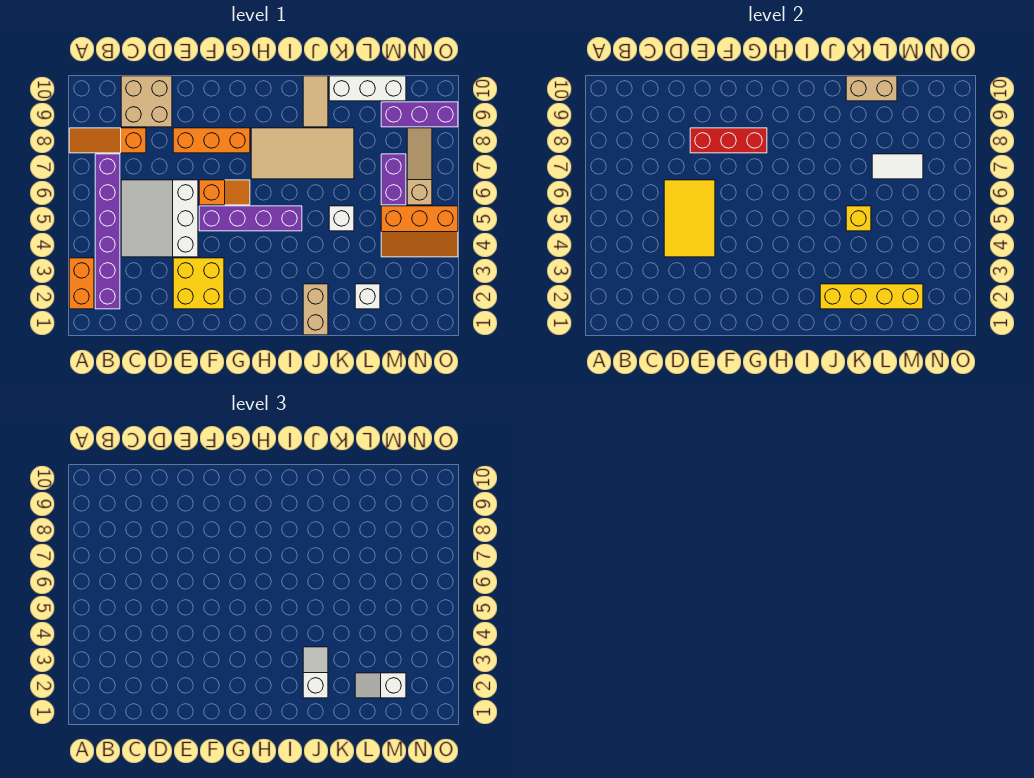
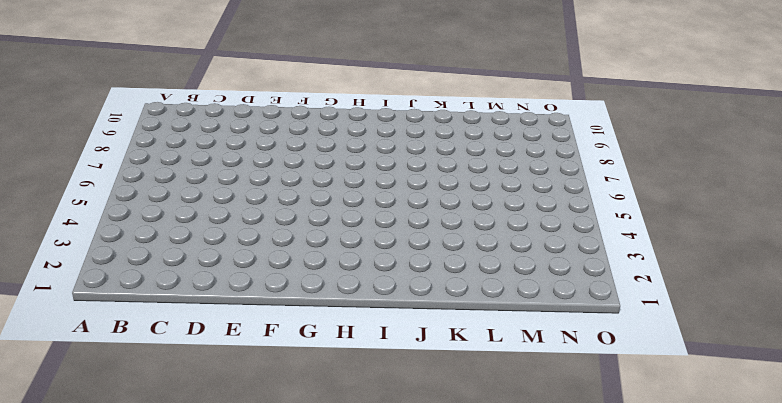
none -> orange brick A2:A3 level 1
none -> orange slope A8:C8 level 1 top C
none -> purple brick B2:B7 level 1

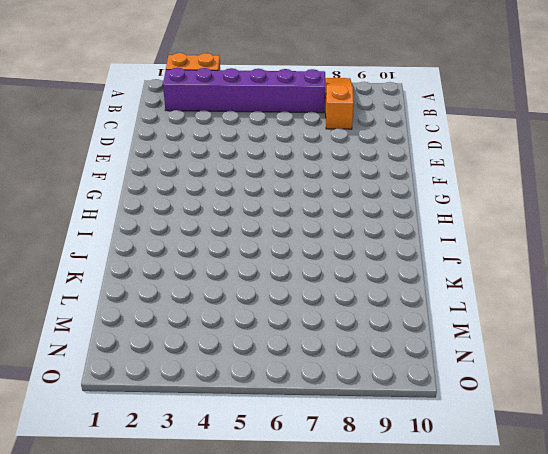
none -> white slope C4:E6 level 1 top E
none -> tan brick C9:D10 level 1
none -> yellow brick E2:F3 level 1

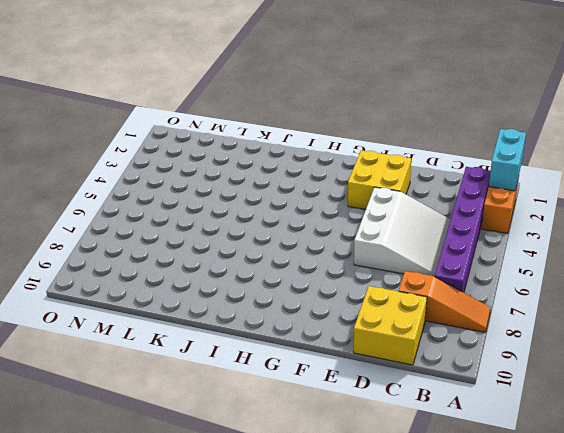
cyan brick A1:A2 level 2 -> none
yellow brick C9:D10 level 1 -> tan brick C9:D10 level 1
none -> orange brick E8:G8 level 1
none -> purple brick F5:I5 level 1
none -> orange slope F6:G6 level 1 top F

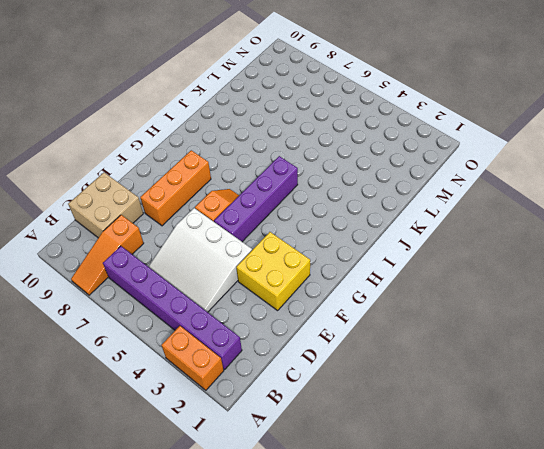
none -> tan tile H7:K8 level 1
none -> tan brick J1:J2 level 1
none -> tan tile J9:J10 level 1

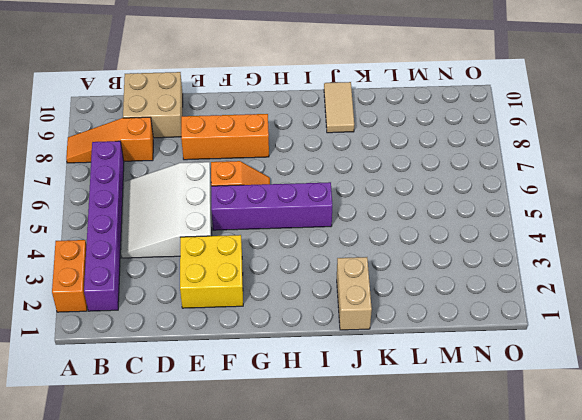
none -> tan tile H7:K8 level 1
none -> white brick K5 level 1
none -> white brick K10:M10 level 1

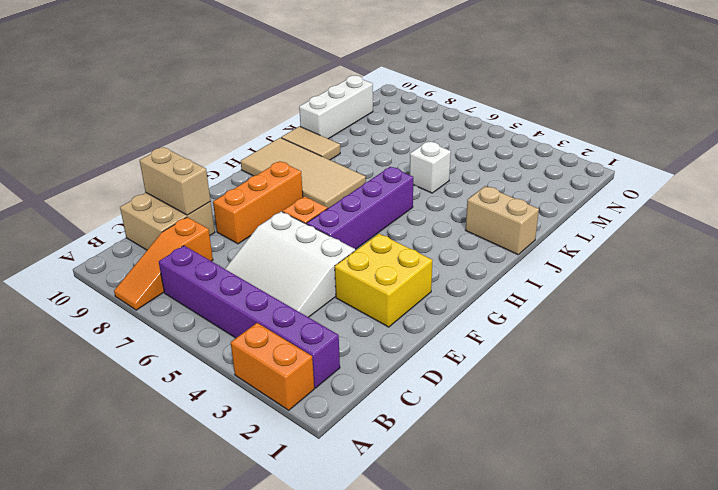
tan brick D9:D10 level 2 -> tan brick K10:L10 level 2
tan tile H7:I10 level 1 -> tan tile H7:K8 level 1
none -> white brick L2 level 1
none -> orange slope M4:O5 level 1 top 5
none -> purple brick M6:M7 level 1

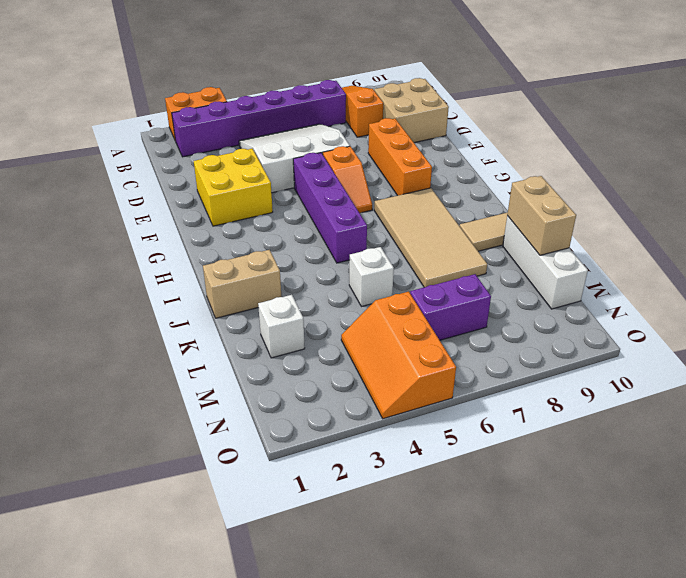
none -> purple brick M9:O9 level 1
none -> tan slope N6:N8 level 1 top 6
none -> yellow tile D4:E6 level 2

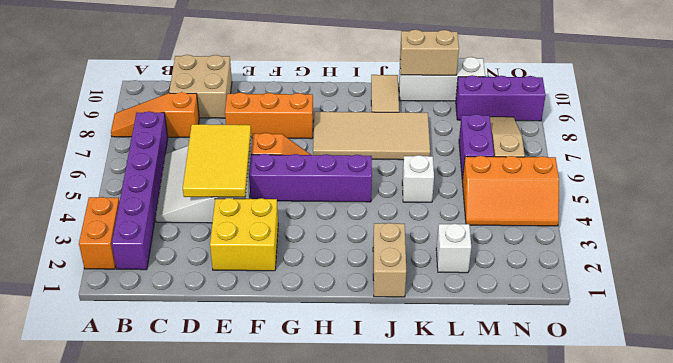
none -> red brick E8:G8 level 2
none -> yellow brick J2:M2 level 2
none -> yellow brick K5 level 2

